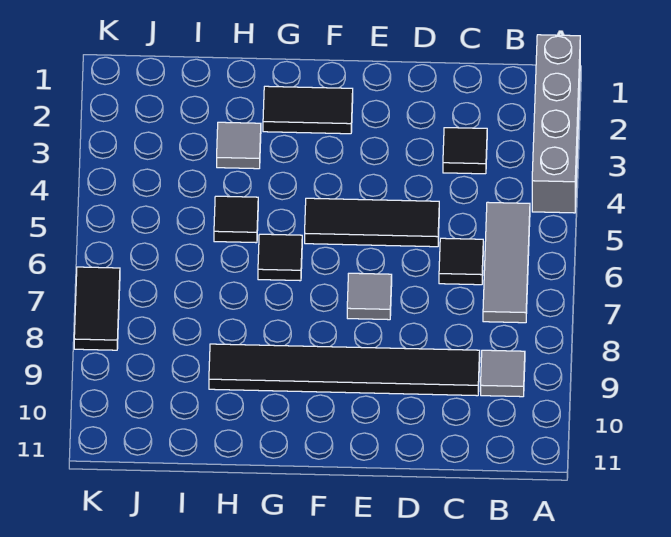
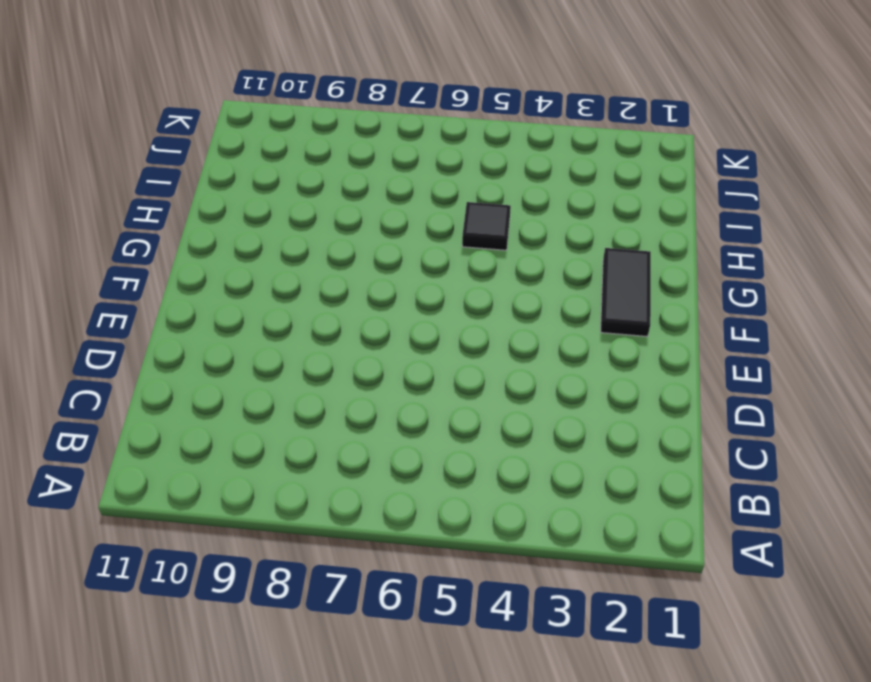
none -> grey brick A1:A4 level 1
none -> grey tile B5:B7 level 1
none -> grey tile B9 level 1

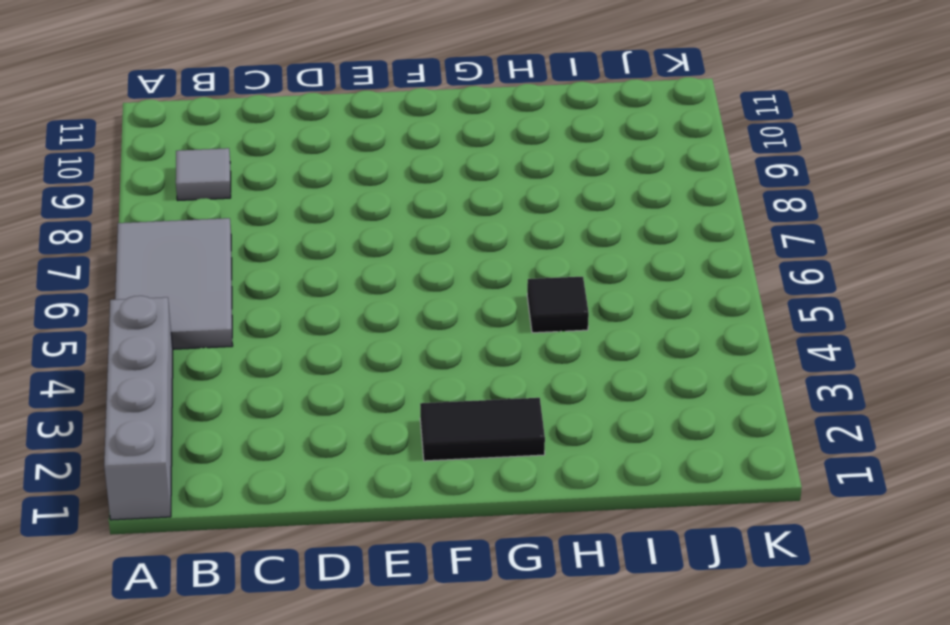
grey tile A5:B7 level 1 -> grey tile B5:B7 level 1
none -> black tile C3 level 1
none -> black tile C6 level 1
none -> black tile C9:H9 level 1

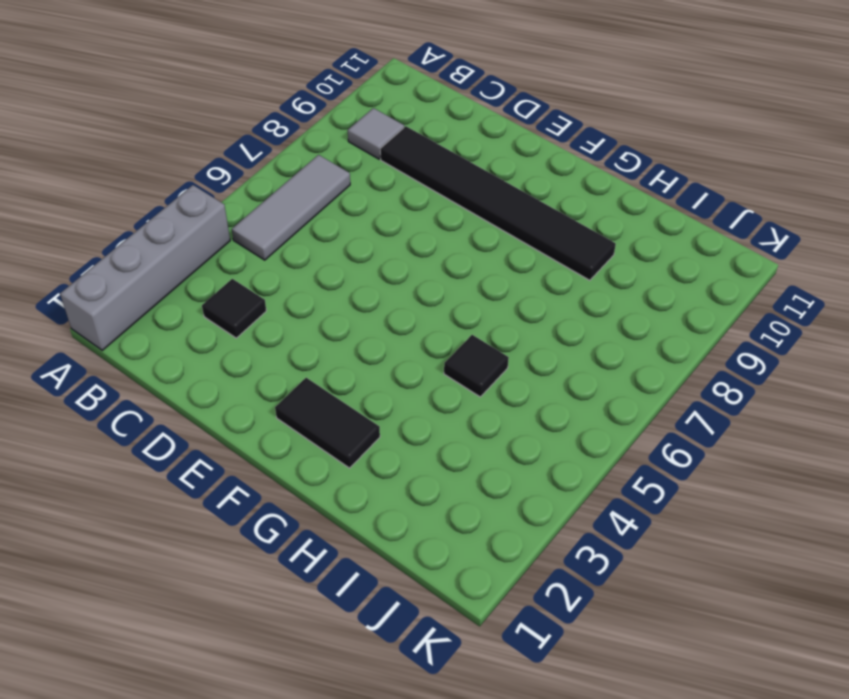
none -> black tile C6 level 1
none -> black tile D5:F5 level 1
none -> grey tile E7 level 1

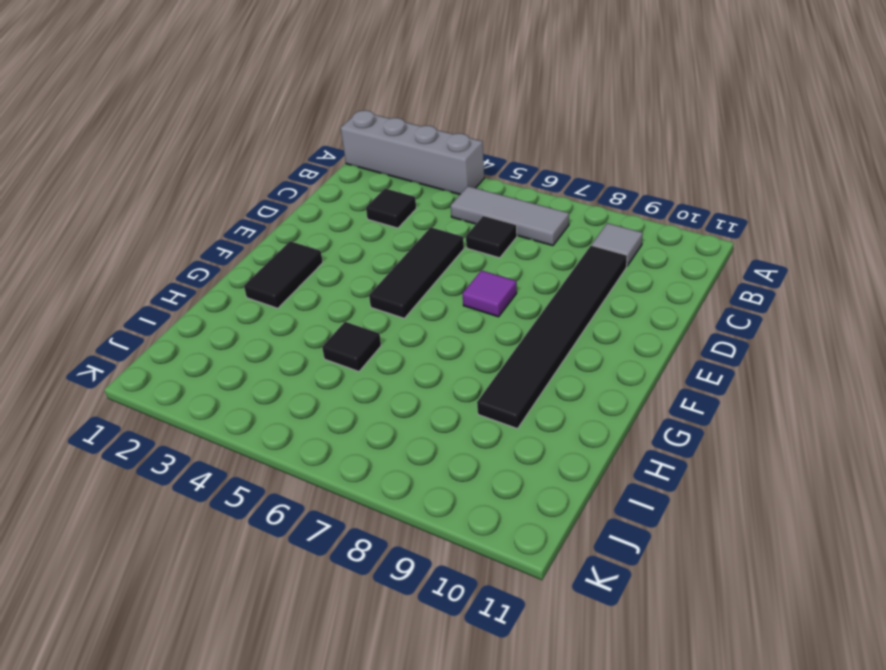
purple tile E7 level 1 -> grey tile E7 level 1
none -> black tile G6 level 1
none -> grey tile H3 level 1
none -> black tile K7:K8 level 1

